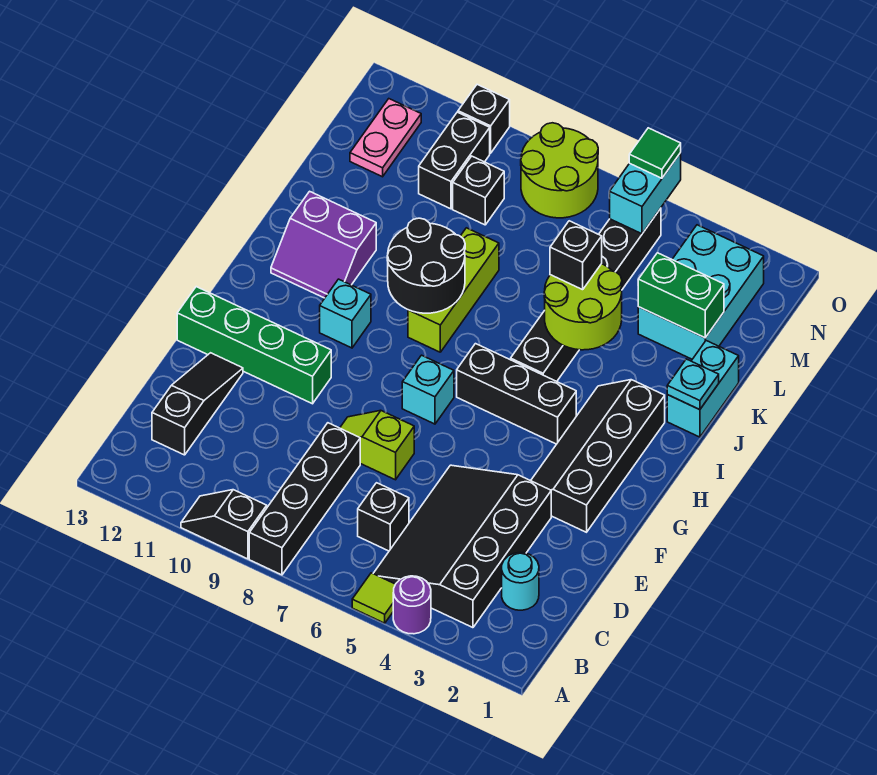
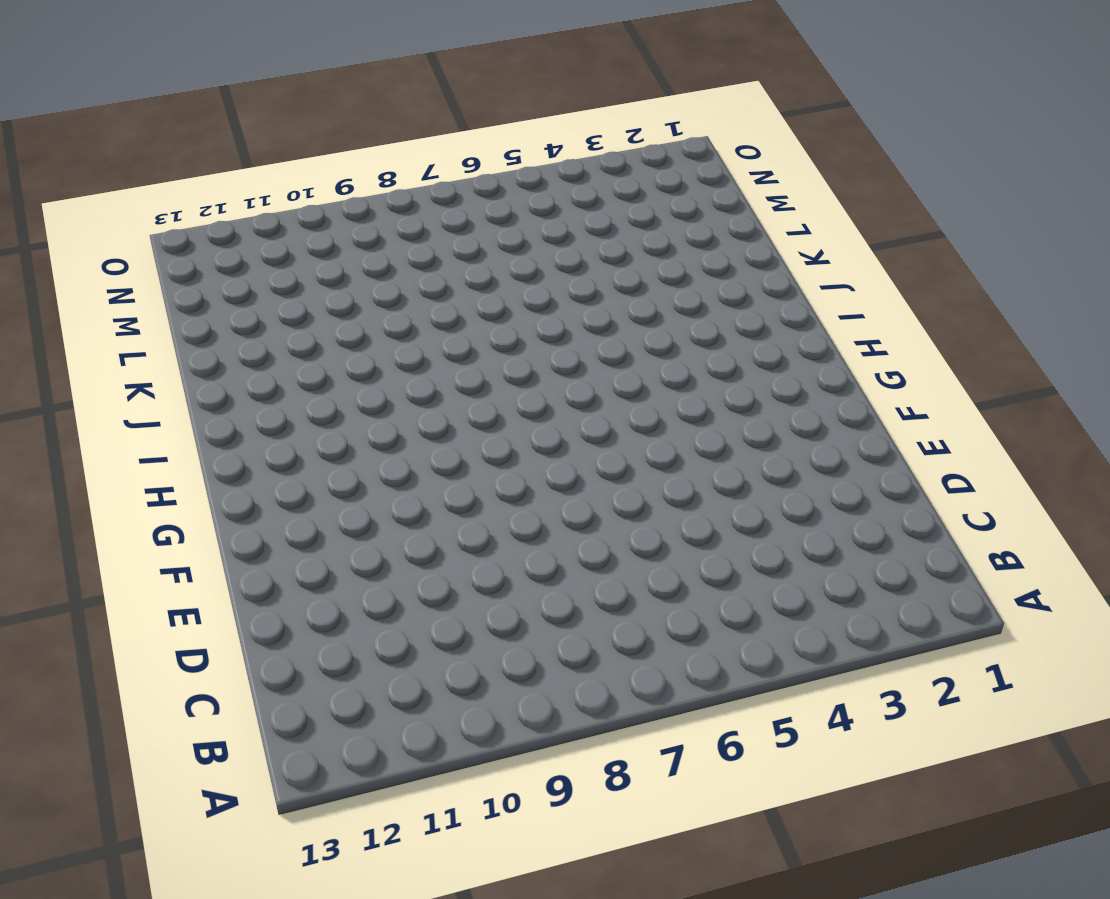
none -> purple round brick A4 level 1
none -> lime tile A5 level 1
none -> black brick A8:D8 level 1
none -> black slope A9:A10 level 1 top 9

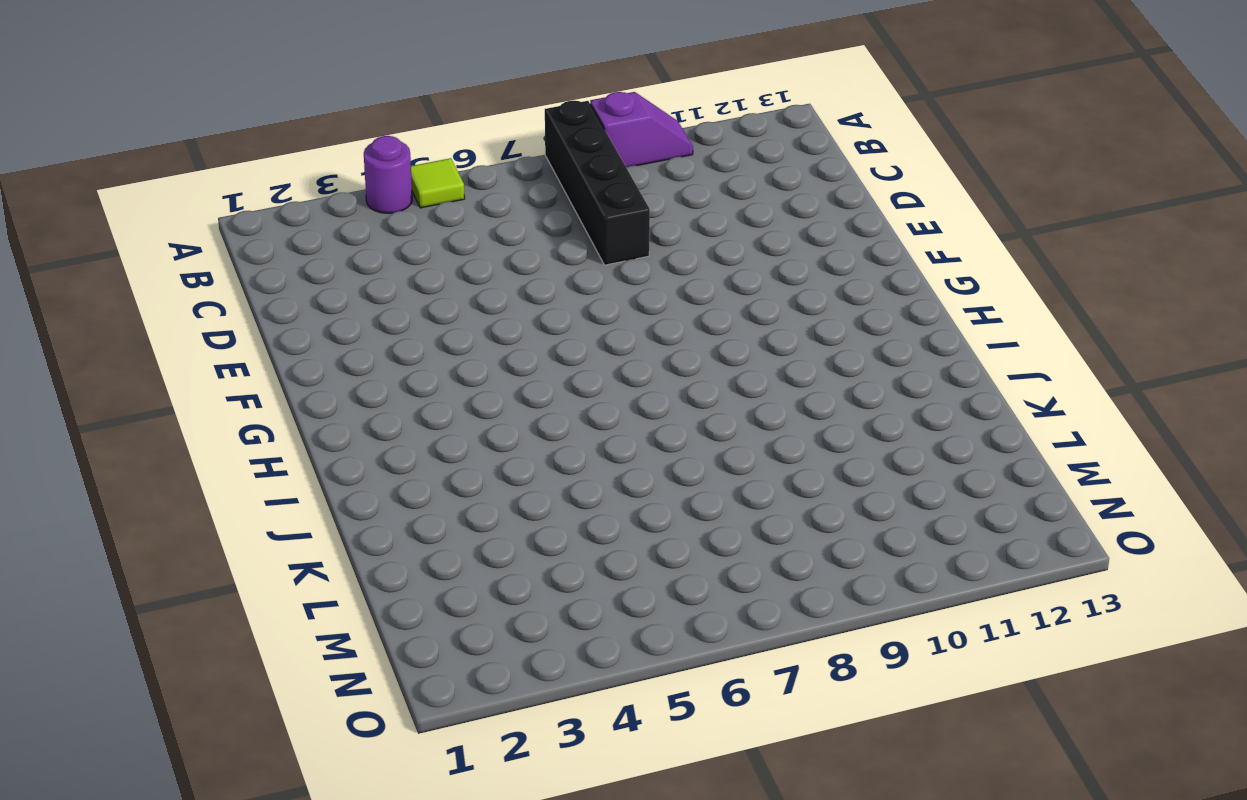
purple slope A9:A10 level 1 top 9 -> black slope A9:A10 level 1 top 9
none -> black slope B3:E5 level 1 top 3
none -> cyan round brick C2 level 1
none -> black brick C6 level 1
none -> black slope C12:E12 level 1 top C

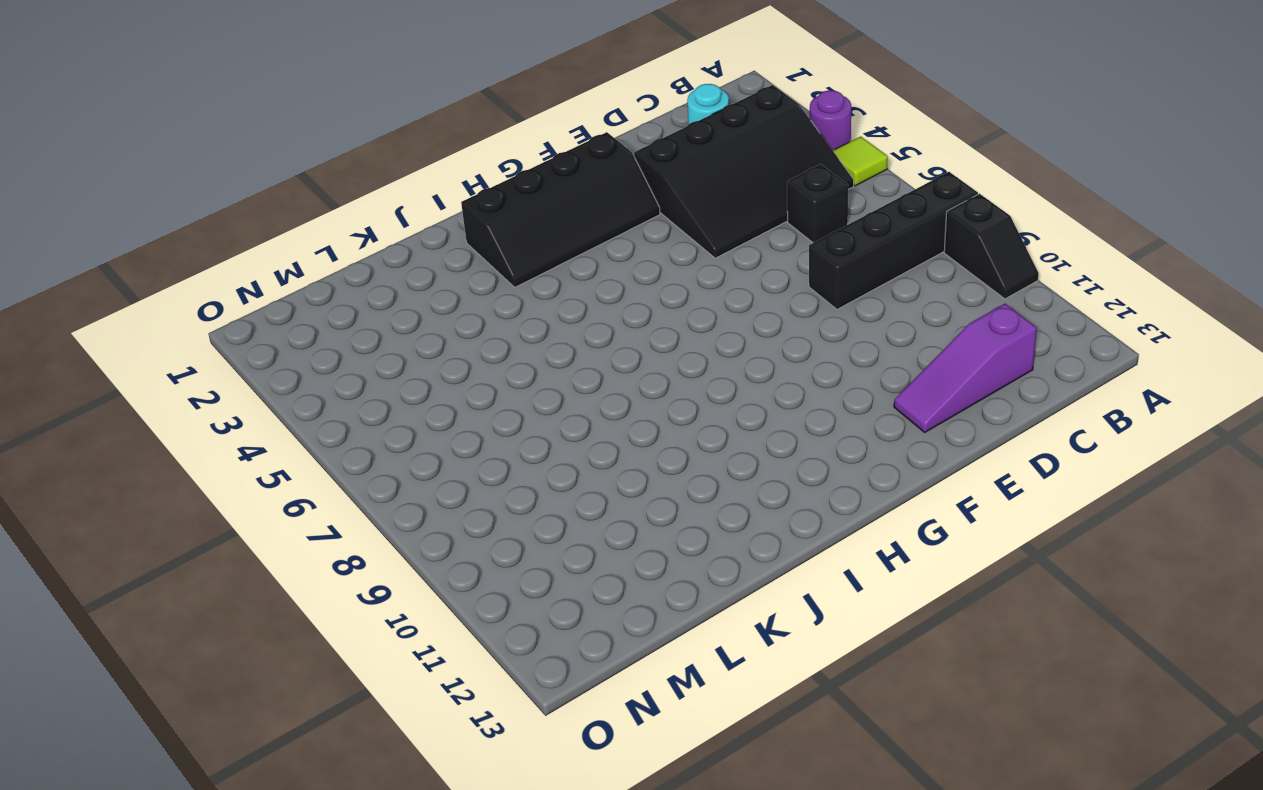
purple slope C12:E12 level 1 top C -> black slope C12:E12 level 1 top C
none -> lime slope E7:E8 level 1 top 7
none -> green brick F10:F13 level 1
none -> cyan brick G7 level 1
none -> black brick H4:H6 level 1

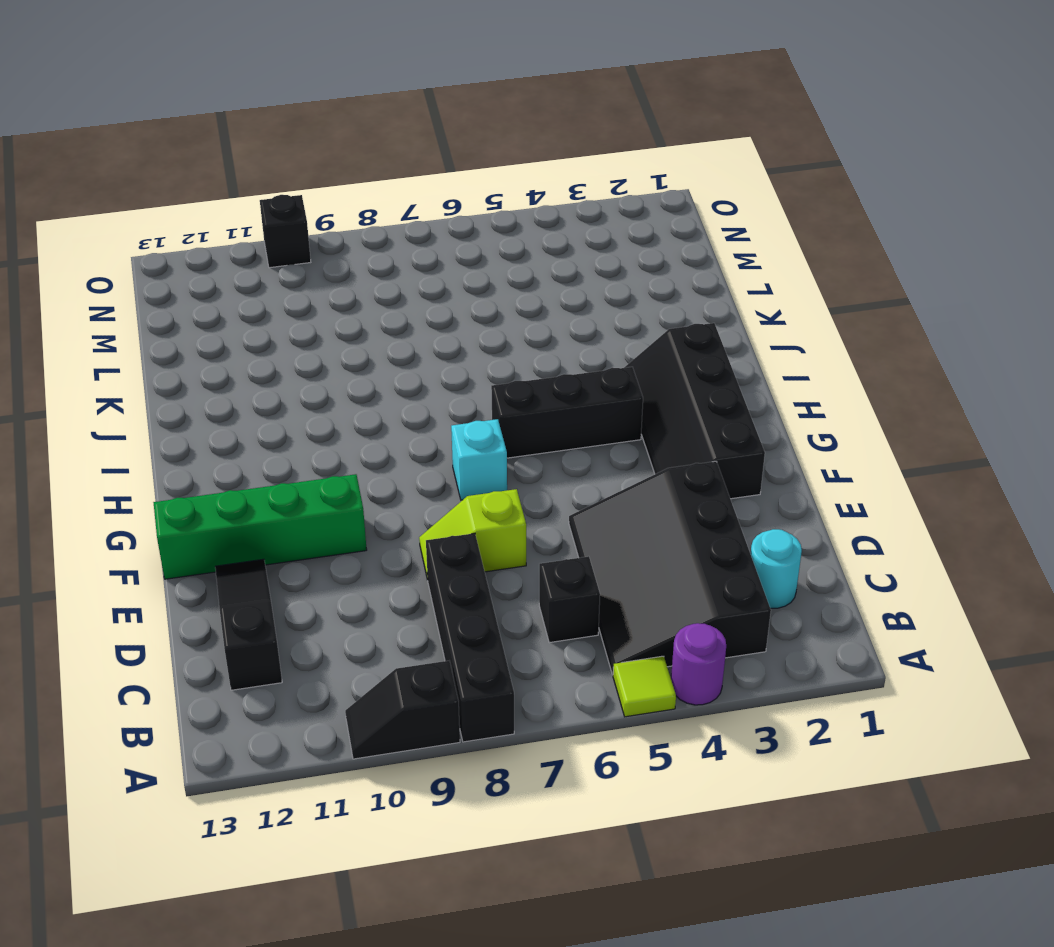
none -> cyan brick H10 level 1
none -> black brick I5:N5 level 1
none -> lime brick I8:K8 level 1
none -> purple slope I11:J12 level 1 top J

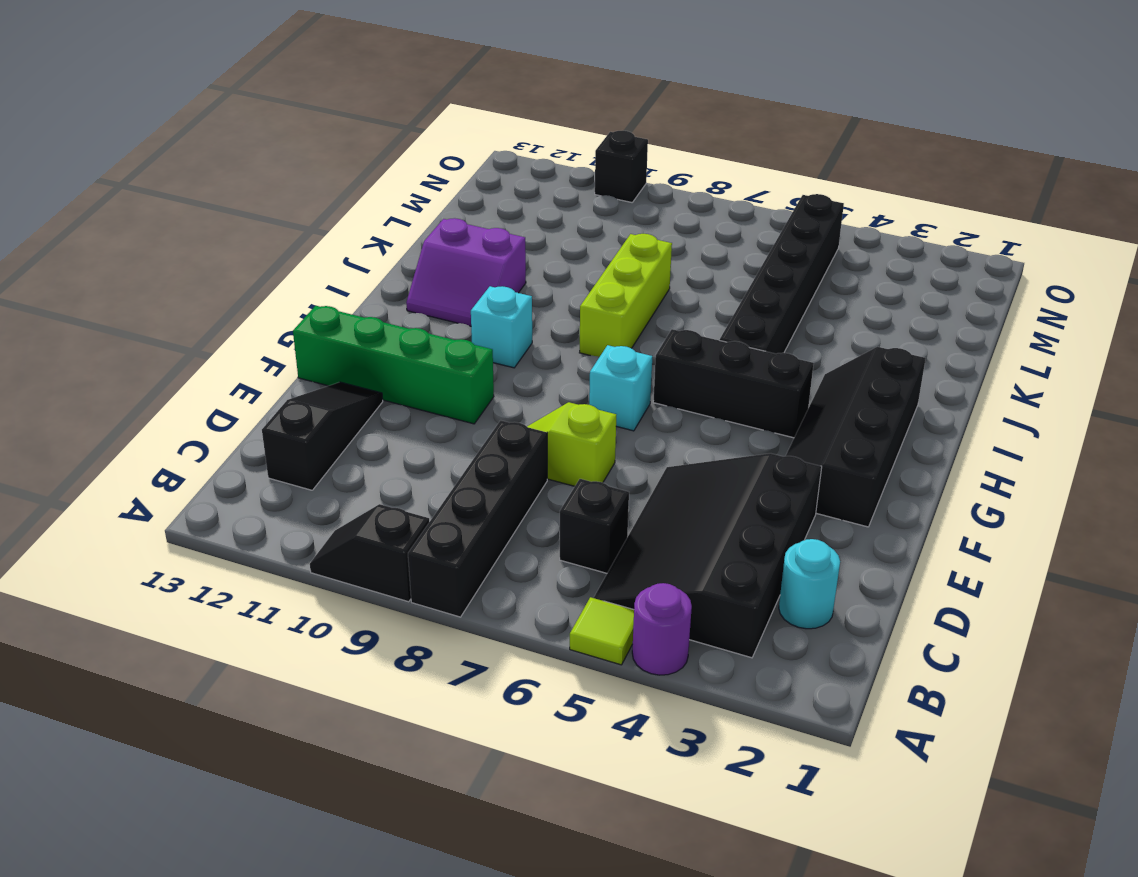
none -> cyan brick J1:K1 level 1
none -> cyan brick L2:N3 level 1
none -> black brick M9 level 1
none -> black brick M10:N10 level 1

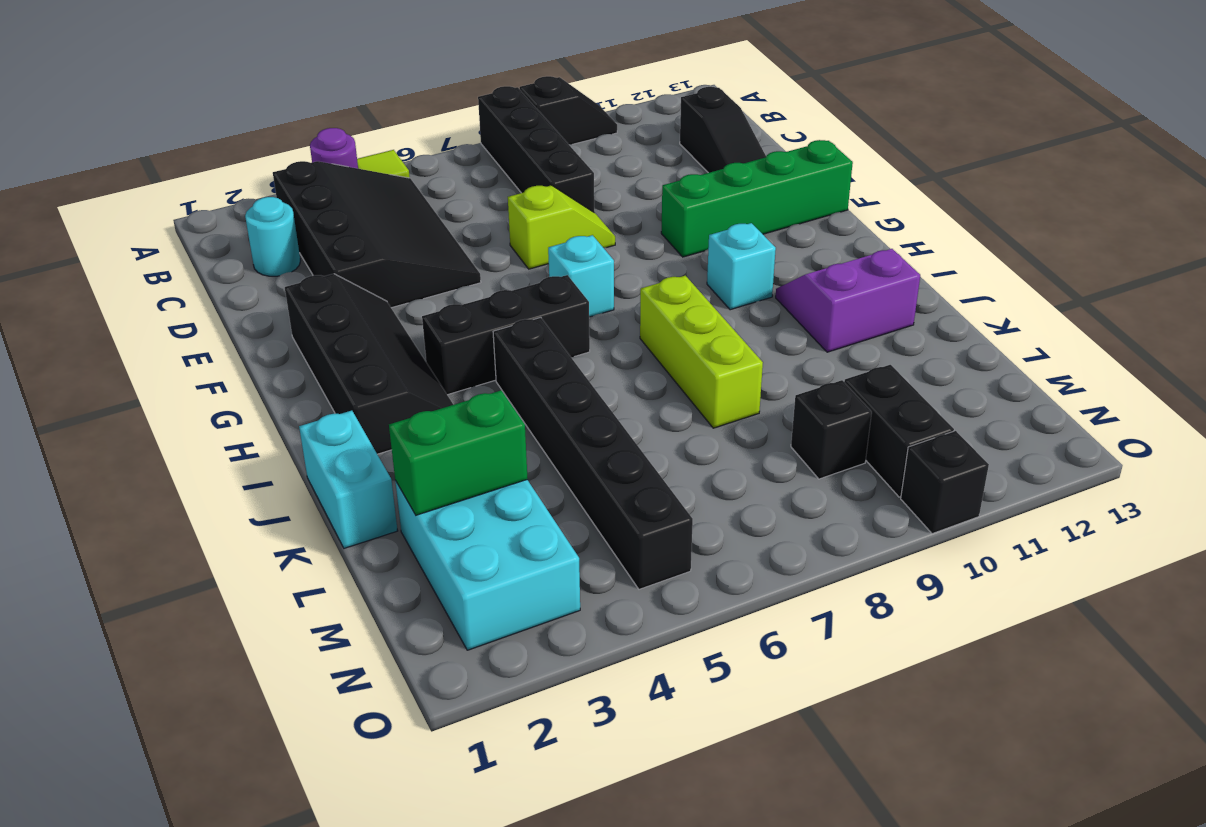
none -> black brick C6 level 1
none -> pink plate M12:N12 level 1
none -> lime round brick N7:O8 level 1
none -> black round brick I8:J9 level 2

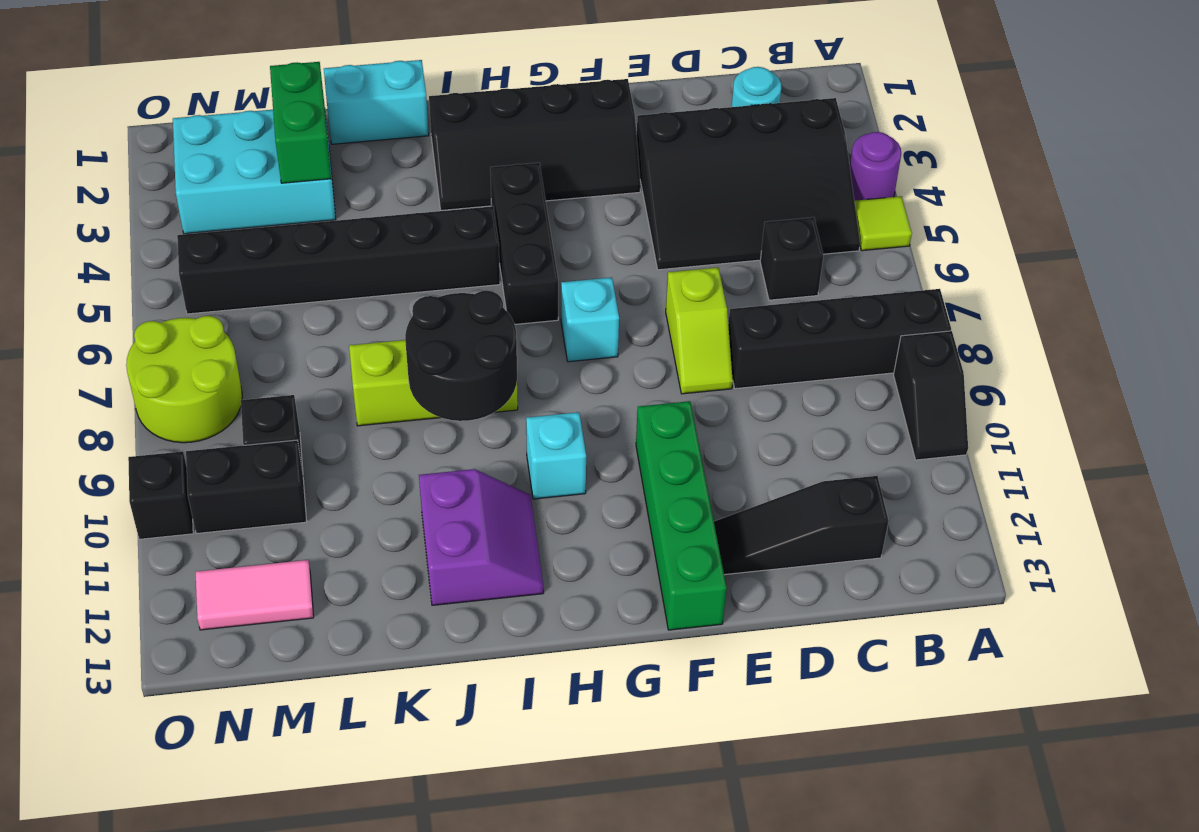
pink tile M12:N12 level 1 -> pink plate M12:N12 level 1
none -> cyan plate J1 level 2
none -> lime round brick J4:K5 level 2
none -> cyan brick N5:O5 level 2
none -> black brick K5 level 3

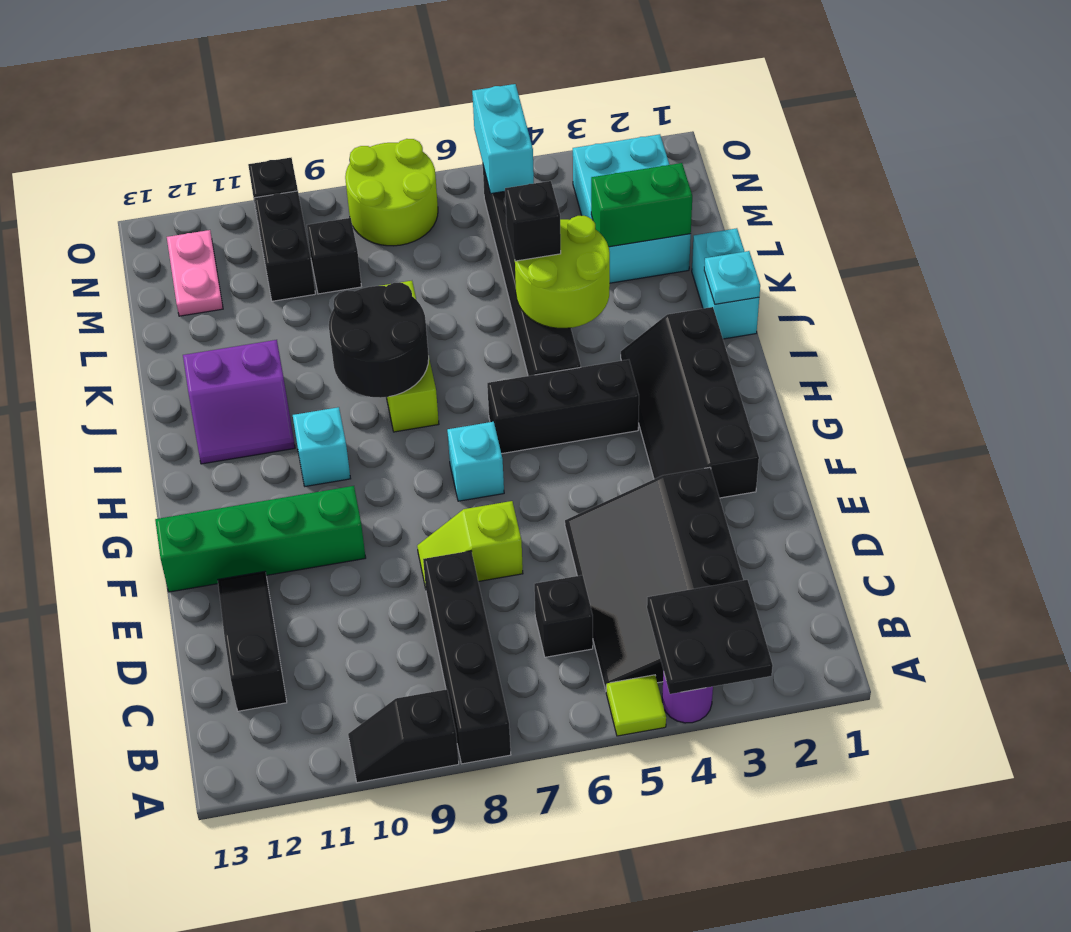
black plate A3:B4 level 2 -> none
none -> cyan round brick C2 level 1
none -> green tile O5 level 3

